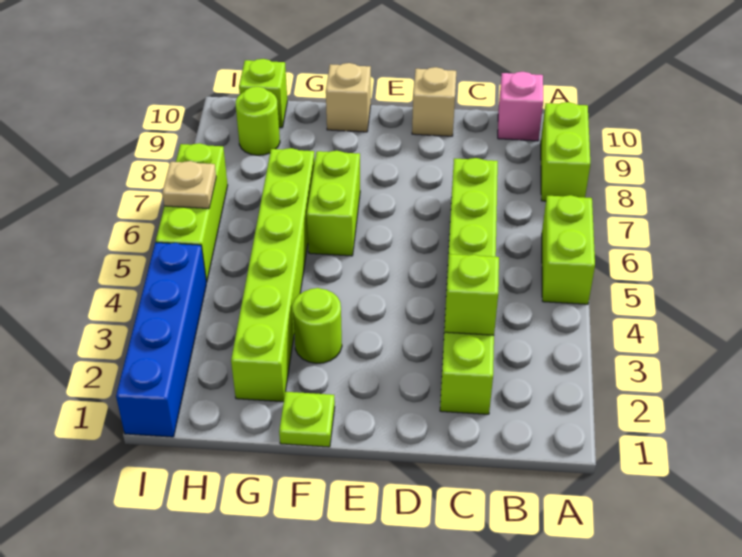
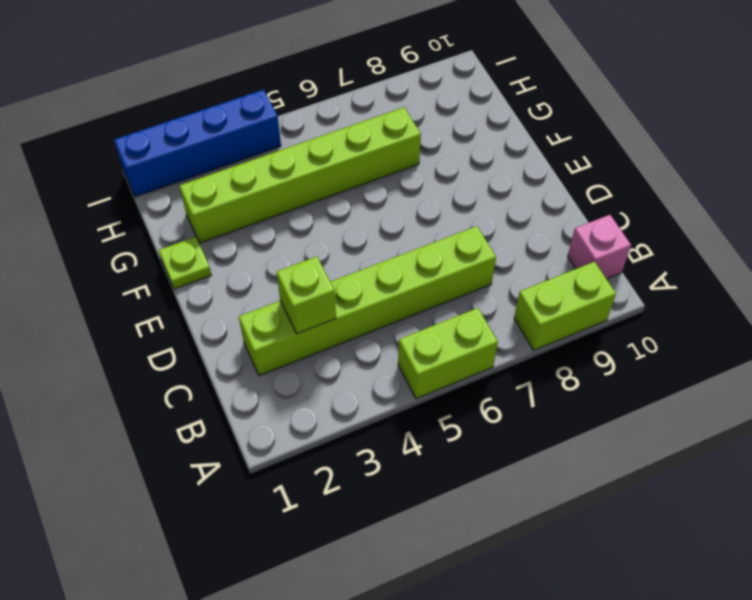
none -> tan brick D10 level 1
none -> lime round brick F3 level 1
none -> lime brick F6:F7 level 1

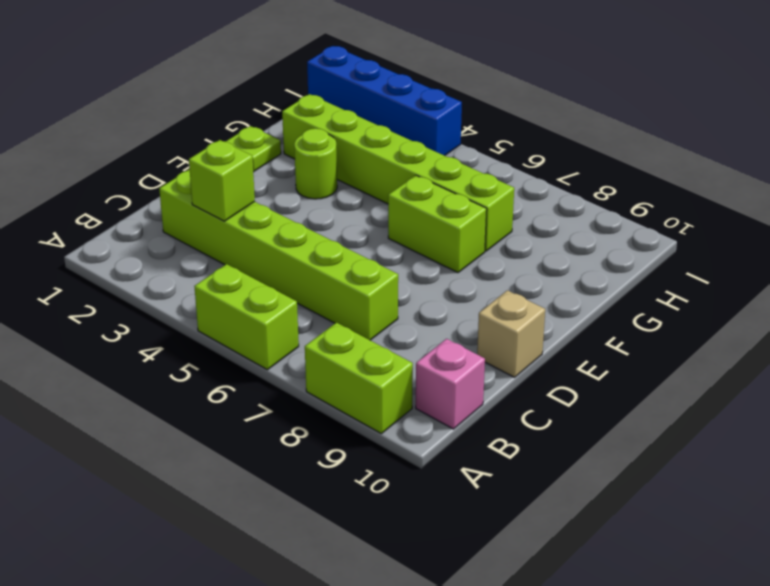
none -> tan brick F10 level 1
none -> lime round brick H9 level 1
none -> lime brick H10 level 1

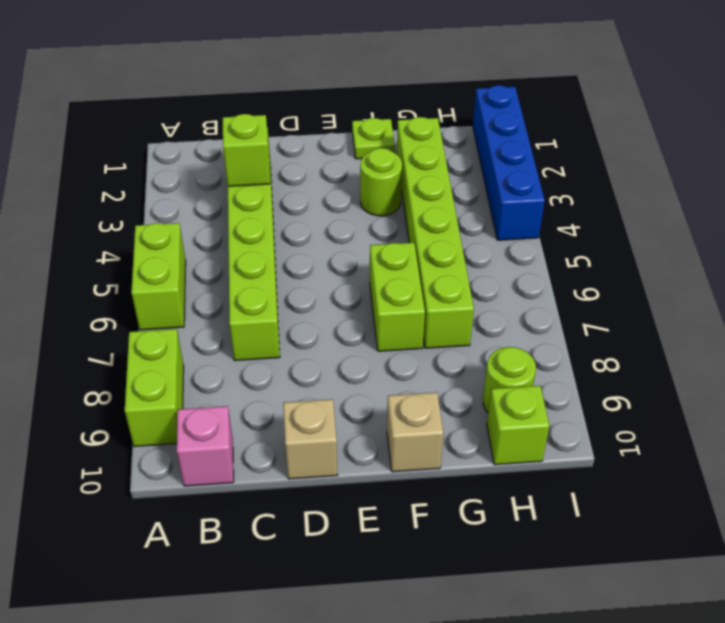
none -> lime brick I5:I7 level 1
none -> tan plate I6 level 2

